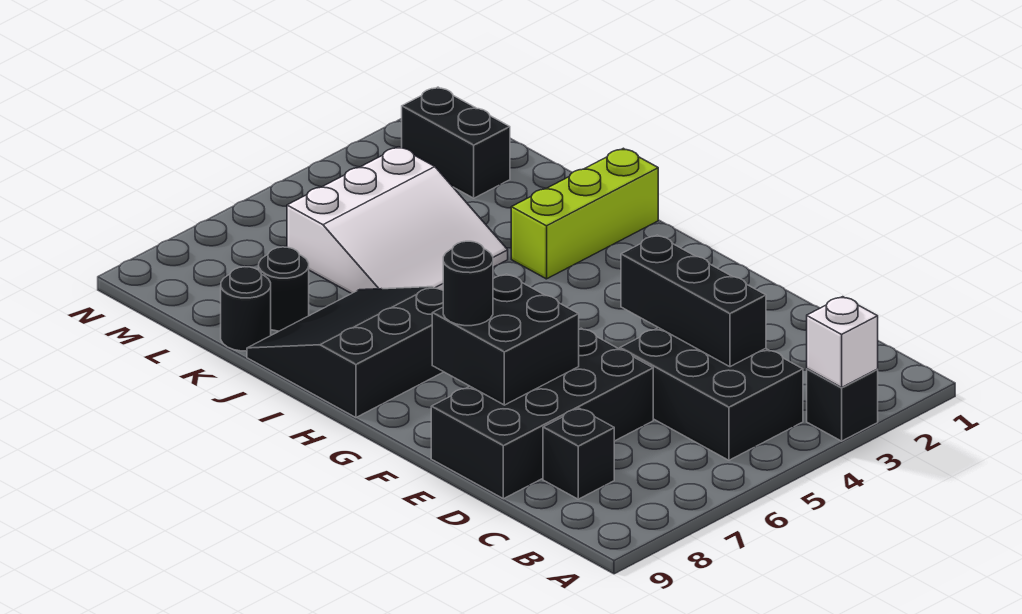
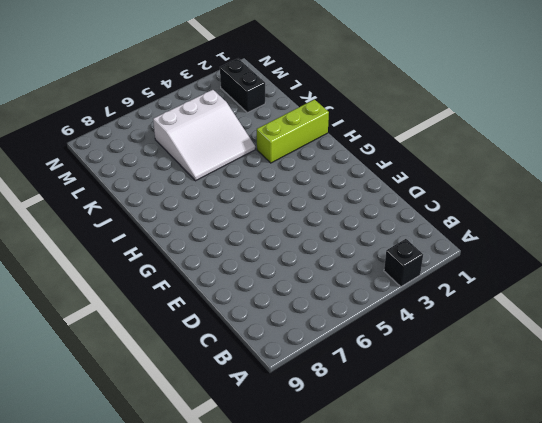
none -> black brick B4:D5 level 1
none -> black brick C8 level 1
none -> black brick D6:E9 level 1

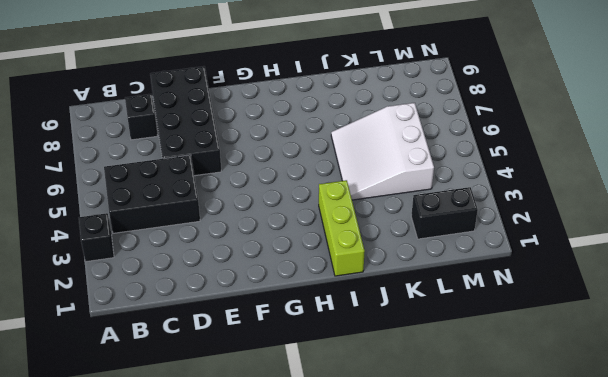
none -> black slope H7:J9 level 1 top H
none -> black round brick K8 level 1
none -> black round brick K9 level 1

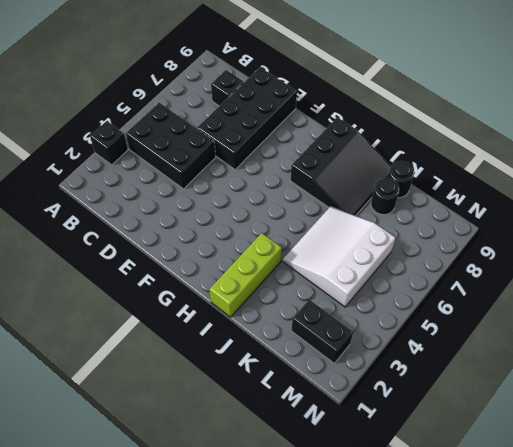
none -> white brick A3 level 2
none -> black brick C4:E4 level 2
none -> black brick E7:F8 level 2

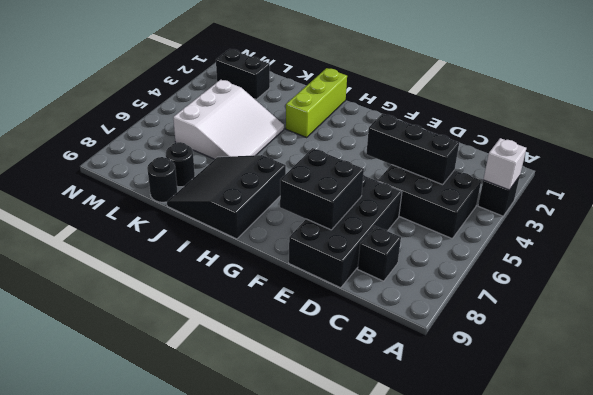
none -> black round brick F8 level 3

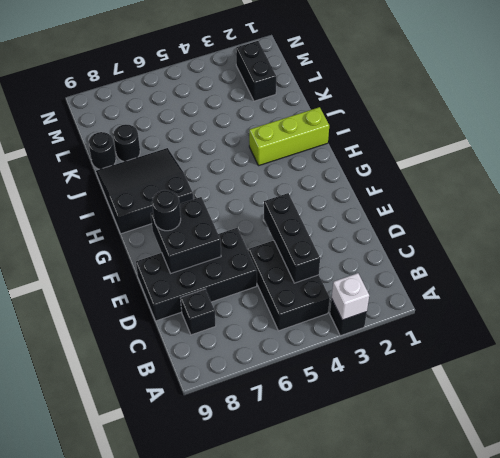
none -> white slope J4:L6 level 1 top L

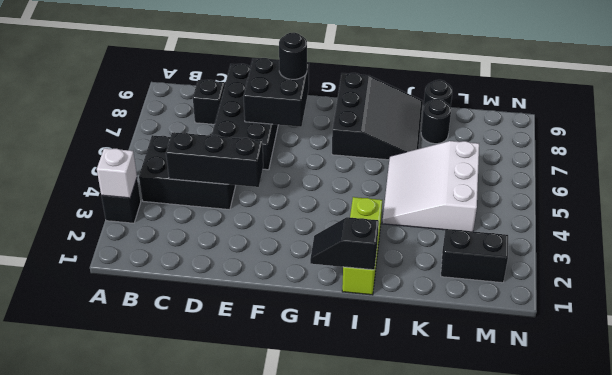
black slope H1:I1 level 2 top I -> none

